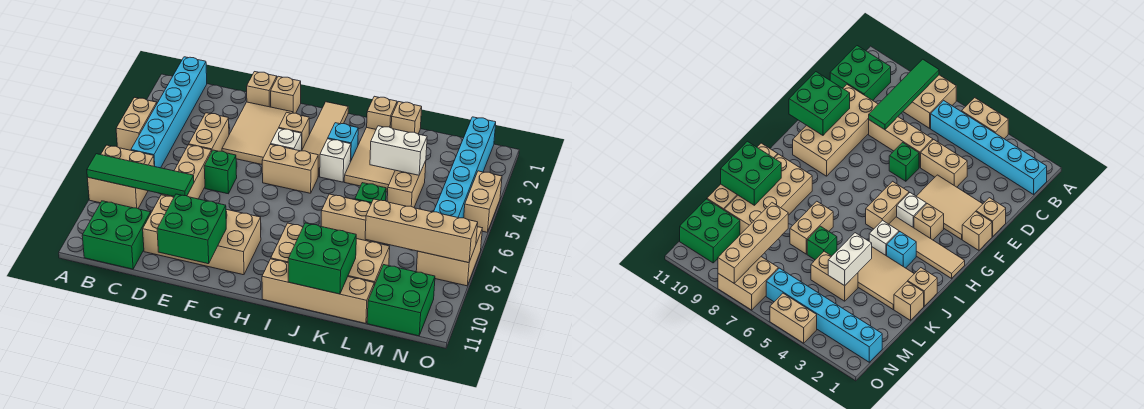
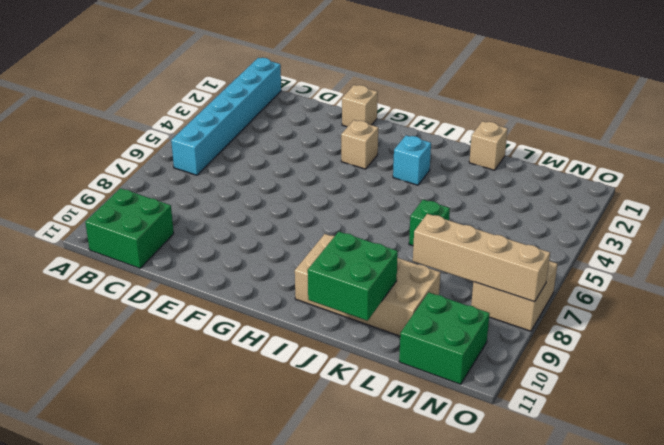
none -> tan brick A4:A5 level 1
none -> tan brick A7:B8 level 1
none -> tan brick D4:D5 level 1
none -> tan brick D6:D8 level 1

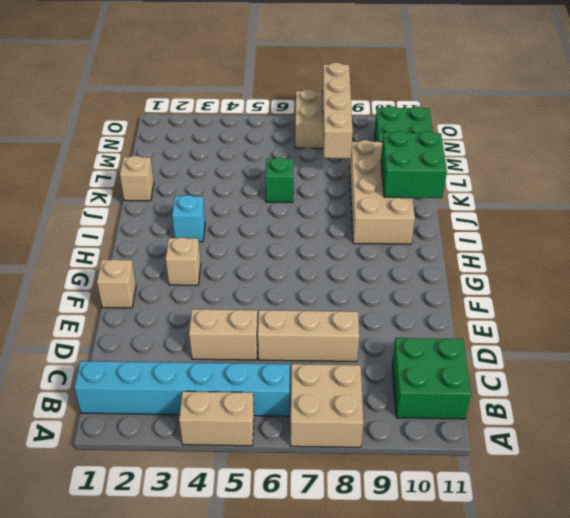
none -> tan brick D9:G10 level 1
none -> tan brick E1 level 1
none -> tan tile E2:F4 level 1
none -> green brick E6 level 1

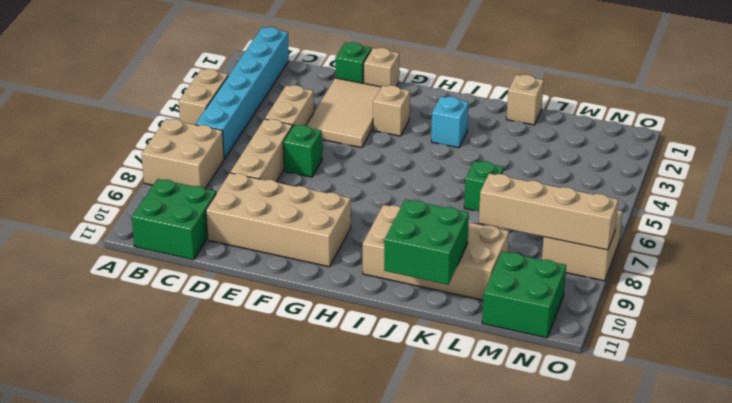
green brick E1 level 1 -> tan brick E1 level 1
none -> white brick G4 level 1
none -> tan brick G5:H5 level 1
none -> tan tile H1:H4 level 1
none -> white brick I4 level 1

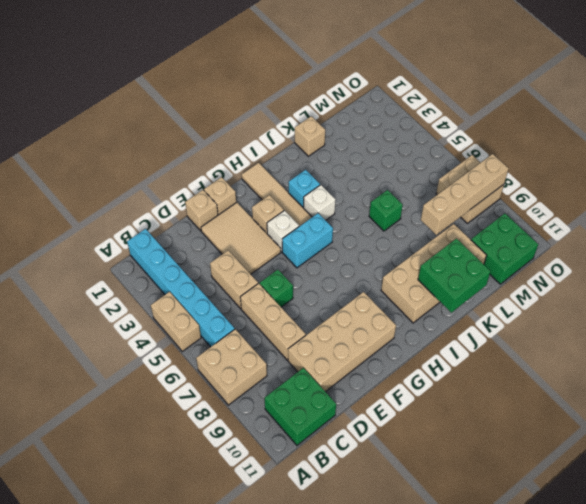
cyan brick G5:H5 level 1 -> tan brick G5:H5 level 1
none -> tan brick I11:L11 level 1
none -> tan brick J1 level 1
none -> tan tile J2:K4 level 1
none -> tan brick J7:K7 level 1

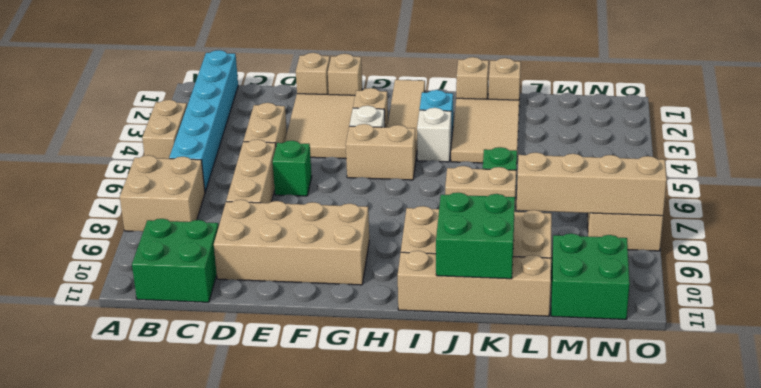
none -> tan brick L4:L5 level 1
none -> cyan brick N1:N6 level 1
none -> tan brick O4:O5 level 1
none -> green tile A8:D8 level 2

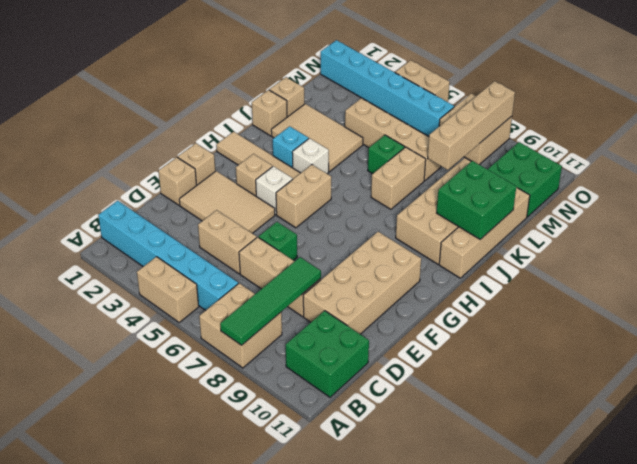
tan brick L4:L7 level 1 -> tan brick L4:L5 level 1
none -> green brick E10:F11 level 2
none -> white brick K4:L4 level 2

